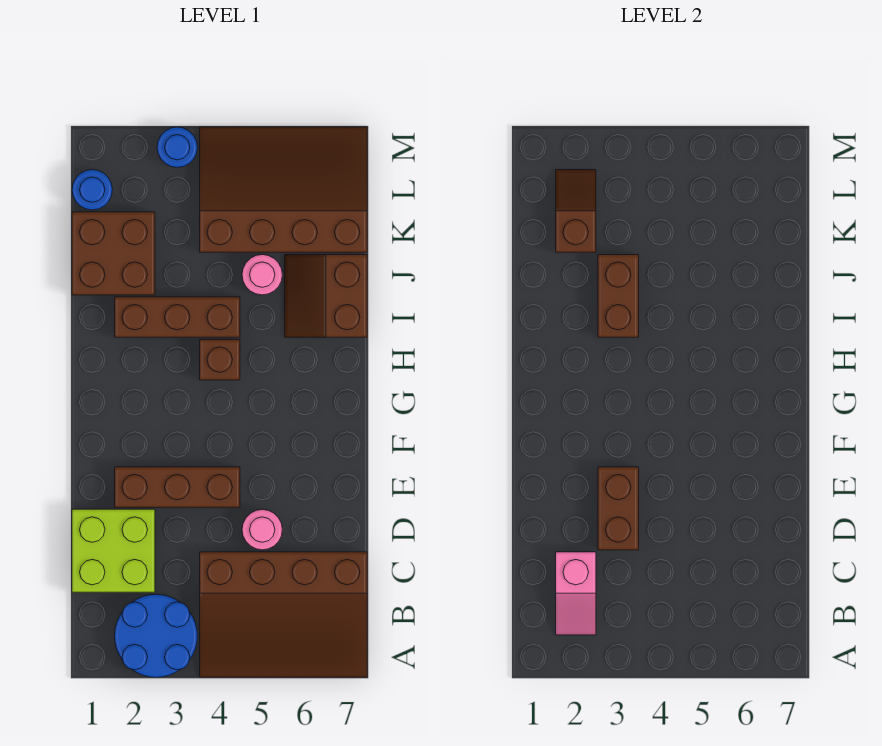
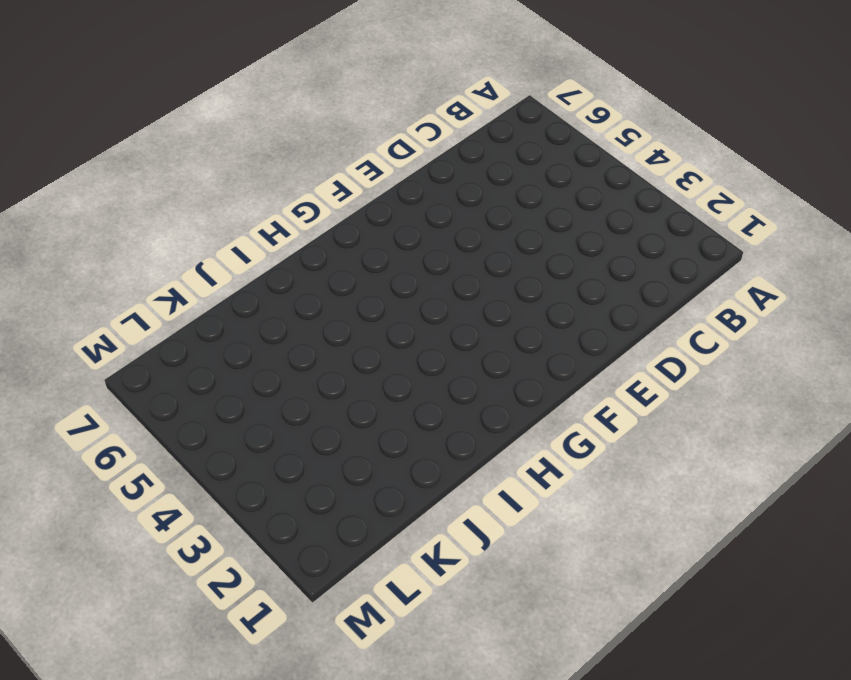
none -> blue round brick A2:B3 level 1
none -> brown slope A4:C7 level 1 top C
none -> lime brick C1:D2 level 1

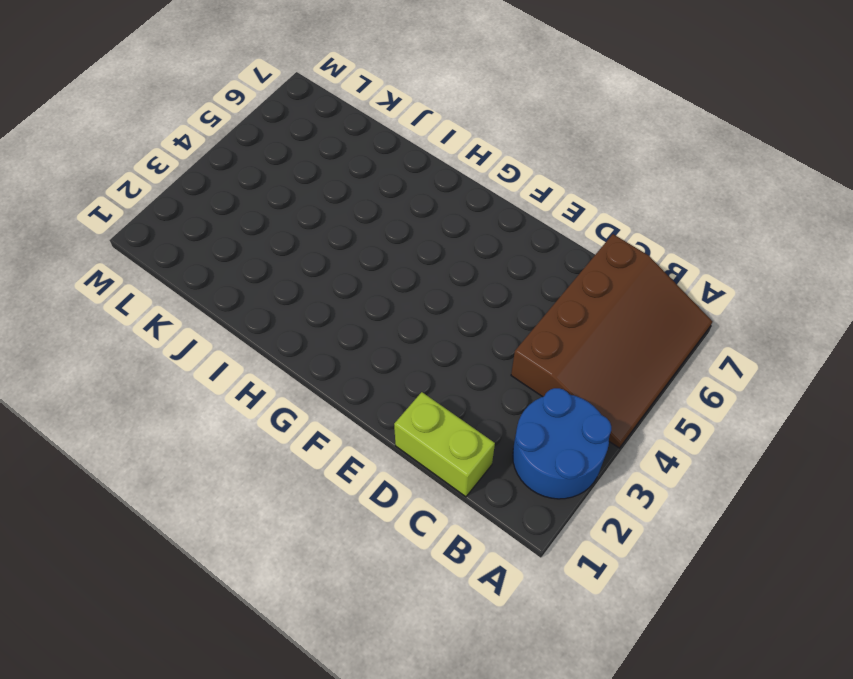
lime brick C1:D1 level 1 -> lime brick C1:D2 level 1
none -> pink round brick D5 level 1
none -> brown brick E2:E4 level 1
none -> brown brick H4 level 1

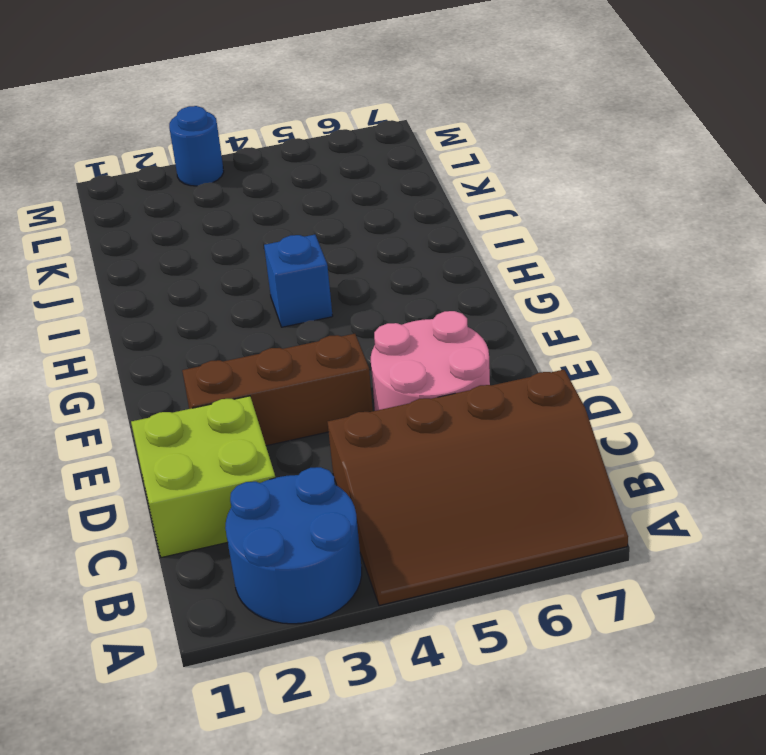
pink round brick D5:E6 level 1 -> pink round brick D5 level 1
blue brick H4 level 1 -> brown brick H4 level 1
none -> brown brick I2:I4 level 1
none -> brown slope I6:J7 level 1 top 7
none -> brown brick J1:K2 level 1

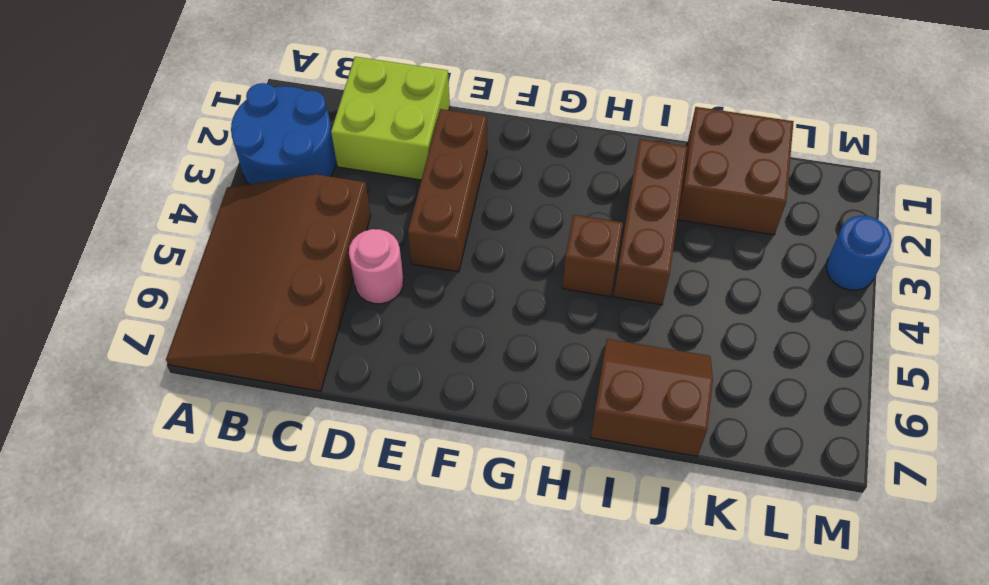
none -> pink round brick J5 level 1
none -> brown slope K4:M7 level 1 top K
none -> blue round brick L1 level 1

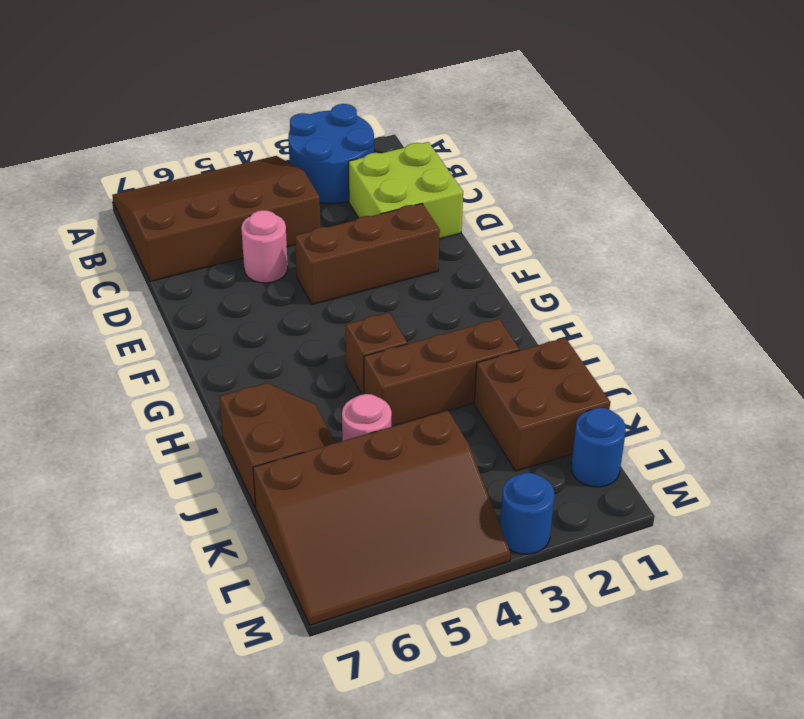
none -> pink slope B2:C2 level 2 top C
none -> brown brick D3:E3 level 2
none -> brown brick I3:J3 level 2

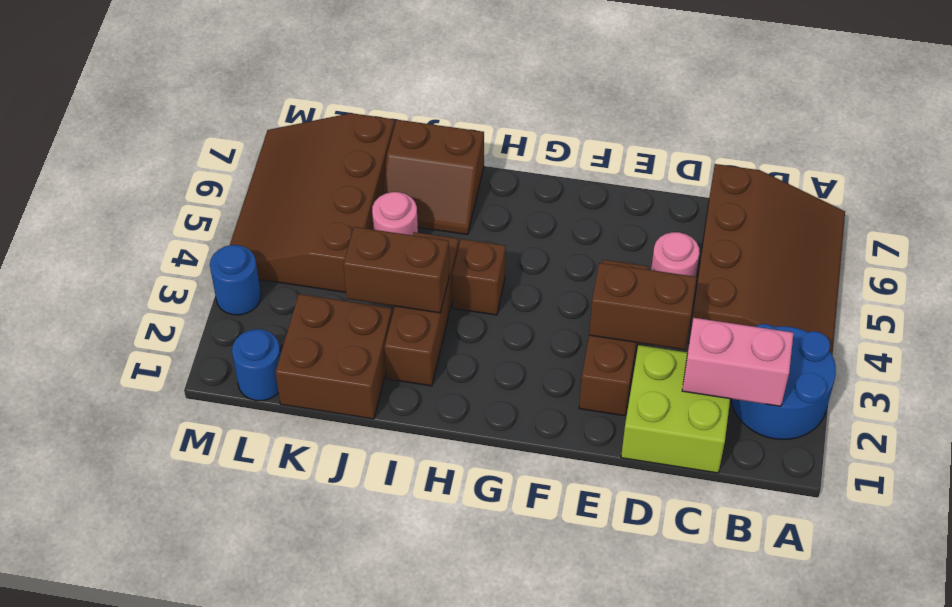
pink brick B2:C2 level 2 -> pink slope B2:C2 level 2 top C
none -> brown slope K2:L2 level 2 top K

